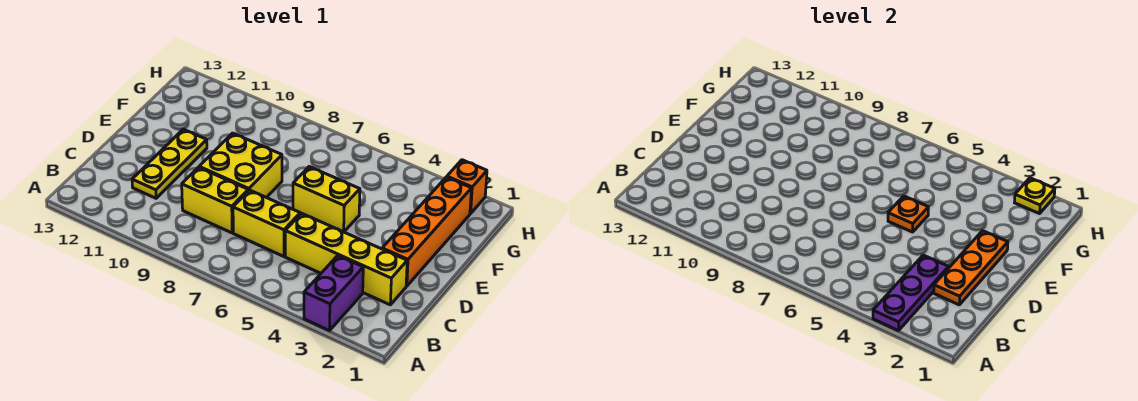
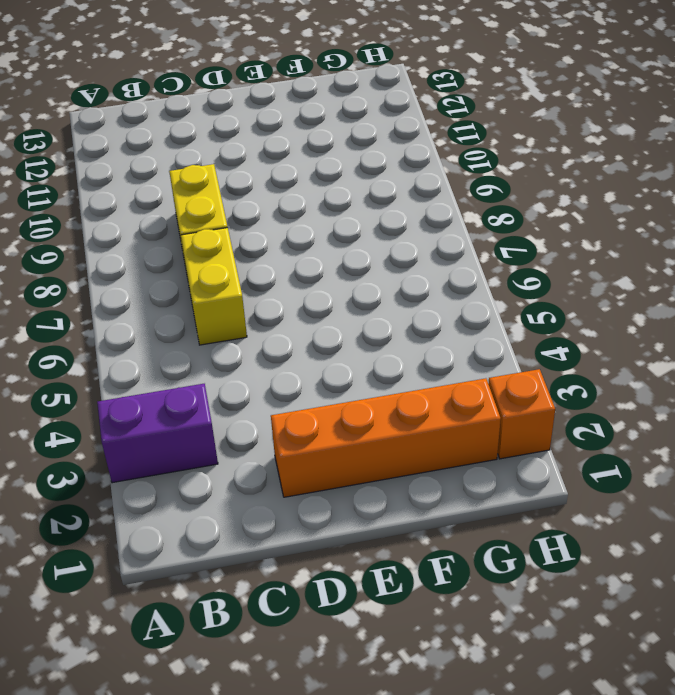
none -> yellow brick C2:C5 level 1
none -> yellow plate C11:E11 level 1
none -> yellow brick D8:E9 level 1

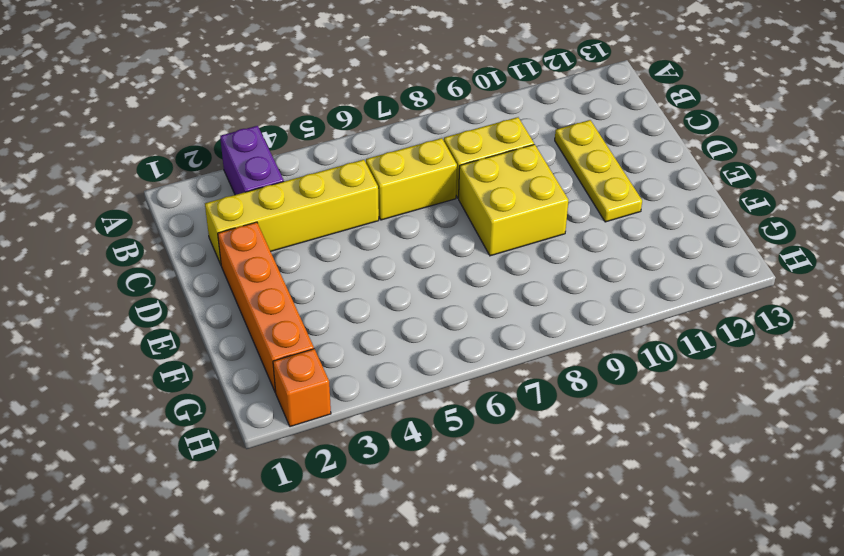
none -> yellow brick E5:E6 level 1
none -> purple plate A3:C3 level 2
none -> orange plate C2:E2 level 2

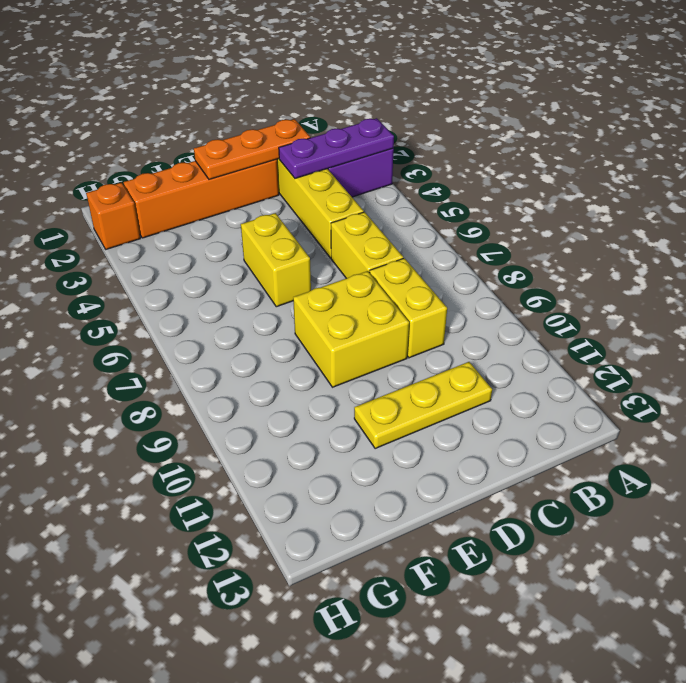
none -> orange plate E5 level 2
none -> yellow plate H2 level 2

